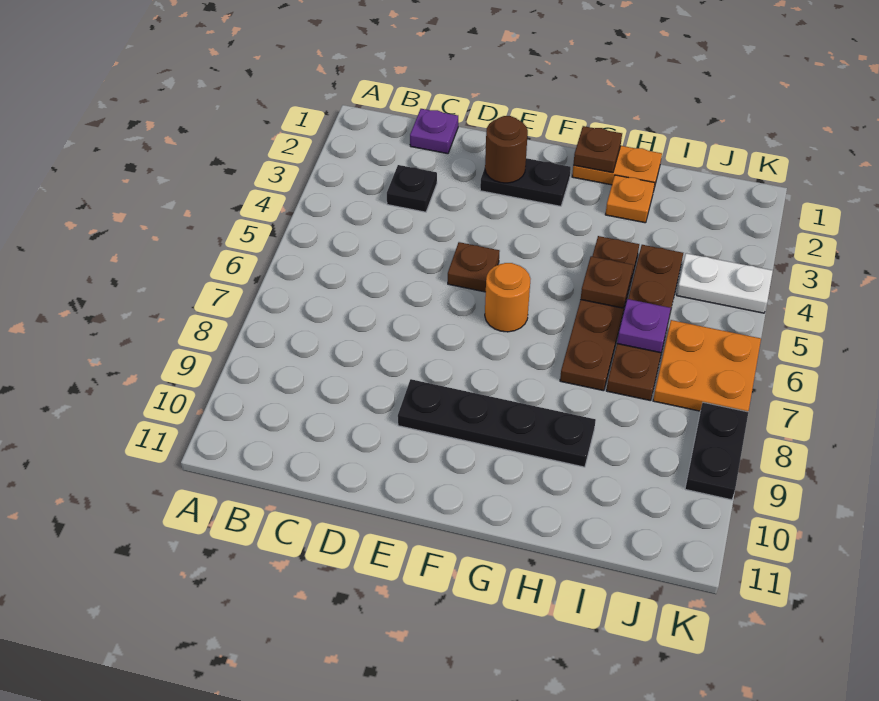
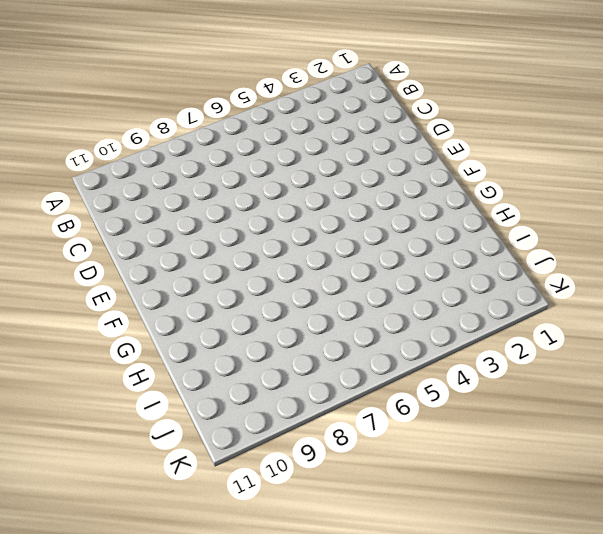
none -> purple plate C1 level 1
none -> black plate C3 level 1
none -> black plate E2:F2 level 1

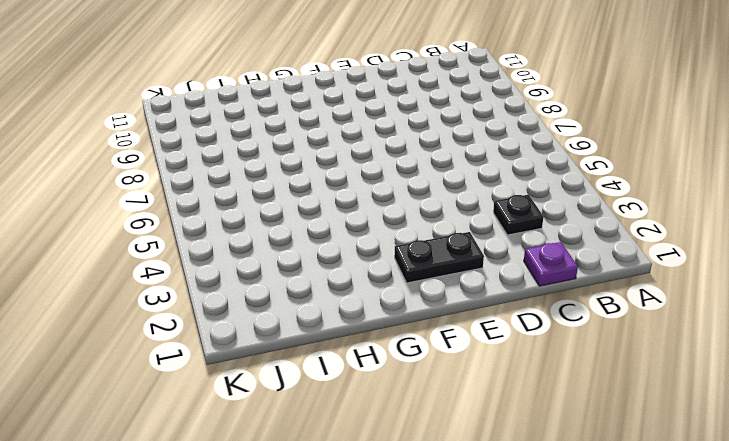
none -> brown plate E5 level 1
none -> black plate E9:H9 level 1
none -> orange round brick F6 level 1

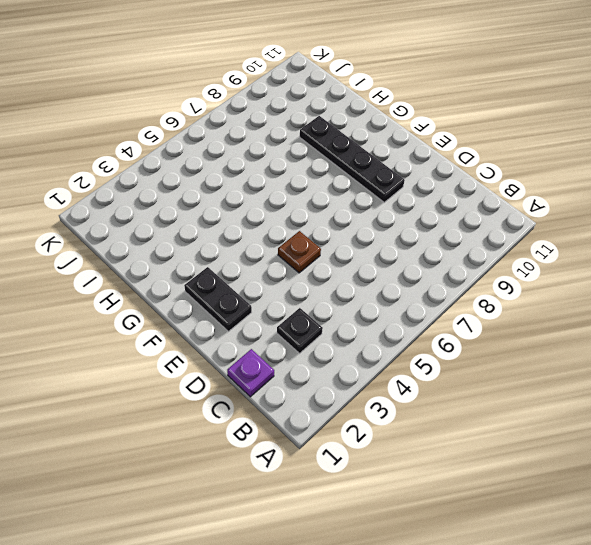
none -> orange round brick F6 level 1
none -> orange plate G1:H1 level 1
none -> orange plate H2 level 1

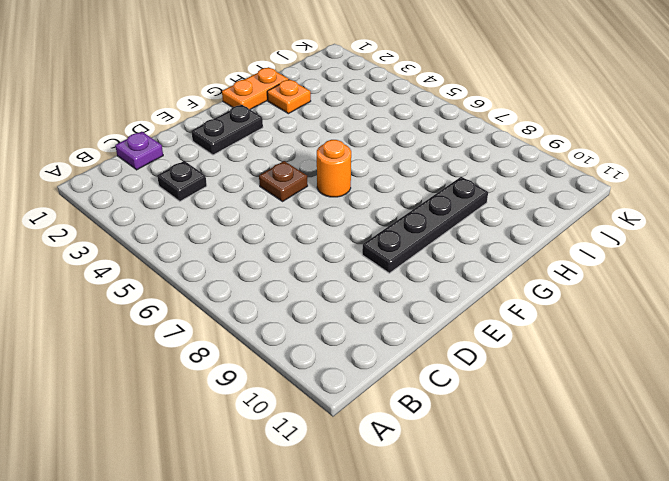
none -> brown plate H4:H7 level 1
none -> brown plate I4:I7 level 1
none -> white plate J4:K4 level 1

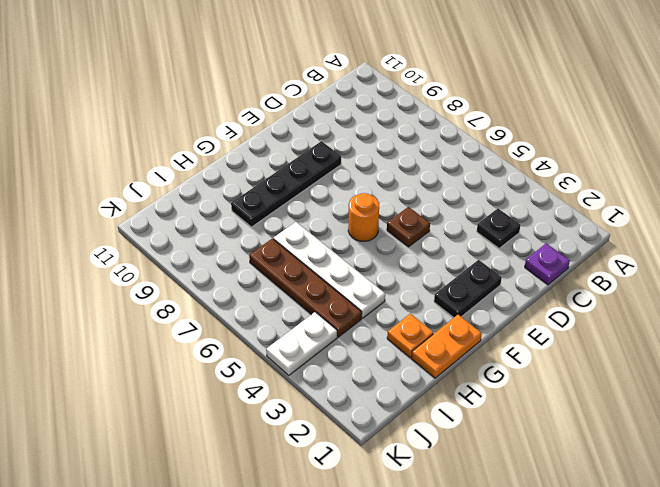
white plate H4:H7 level 1 -> brown plate H4:H7 level 1
none -> orange plate J6:K7 level 1
none -> black plate K8:K9 level 1
none -> brown round brick E2 level 2

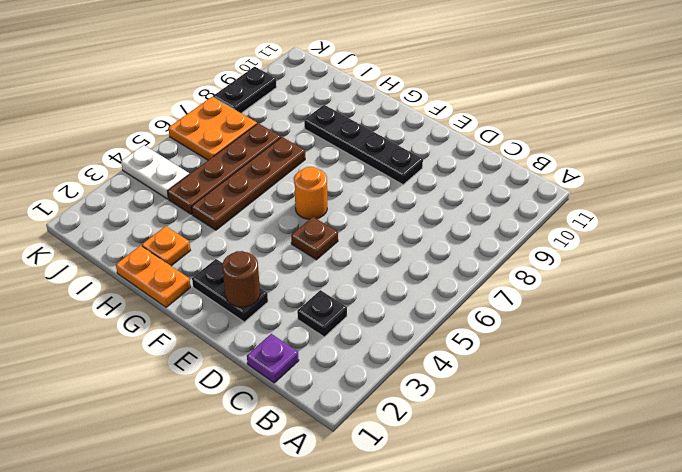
none -> brown plate G1 level 2
none -> brown plate H5 level 2
none -> purple plate I6 level 2

